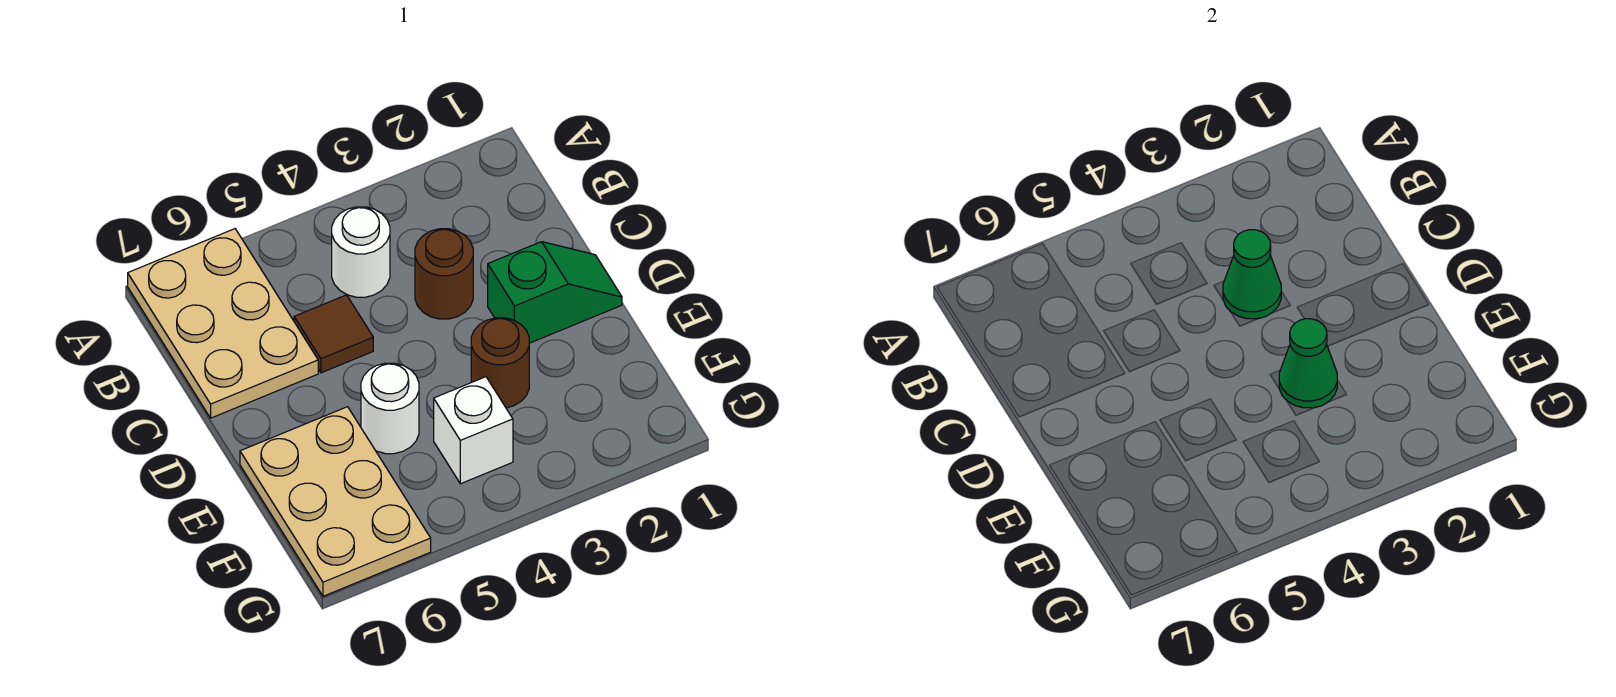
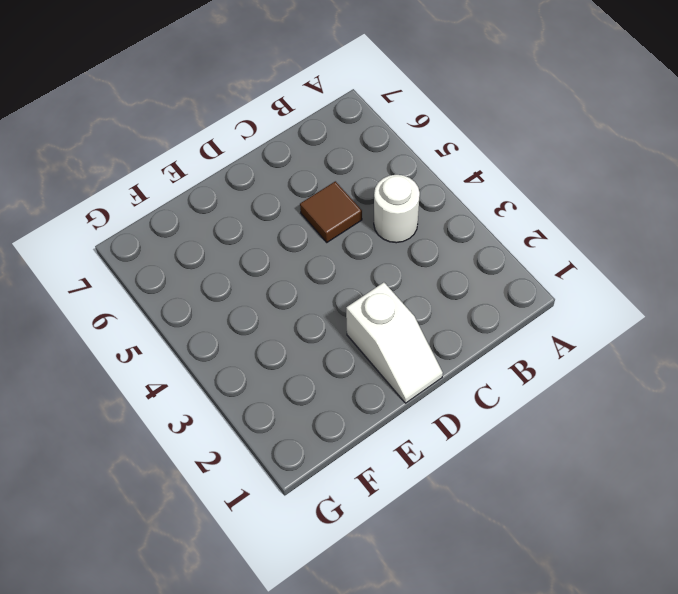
white slope D1:D2 level 1 top 2 -> green slope D1:D2 level 1 top 2
none -> tan plate A6:C7 level 1
none -> brown round brick C3 level 1

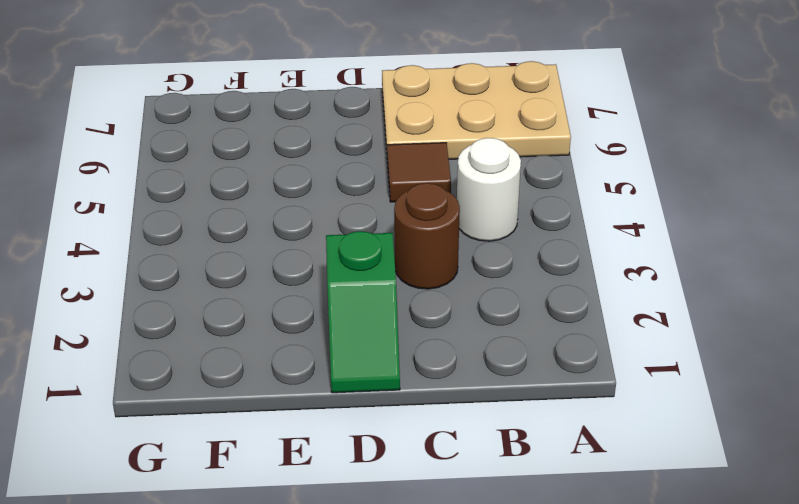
none -> brown round brick E3 level 1
none -> white round brick E5 level 1

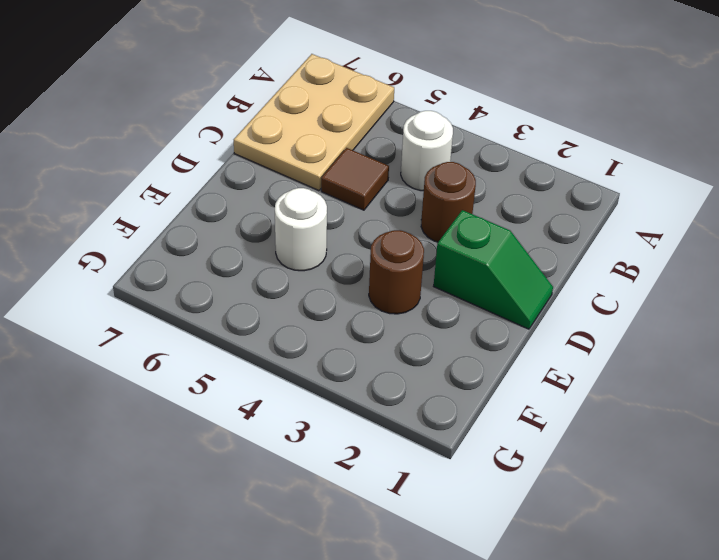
none -> tan plate E6:G7 level 1
none -> white brick F4 level 1

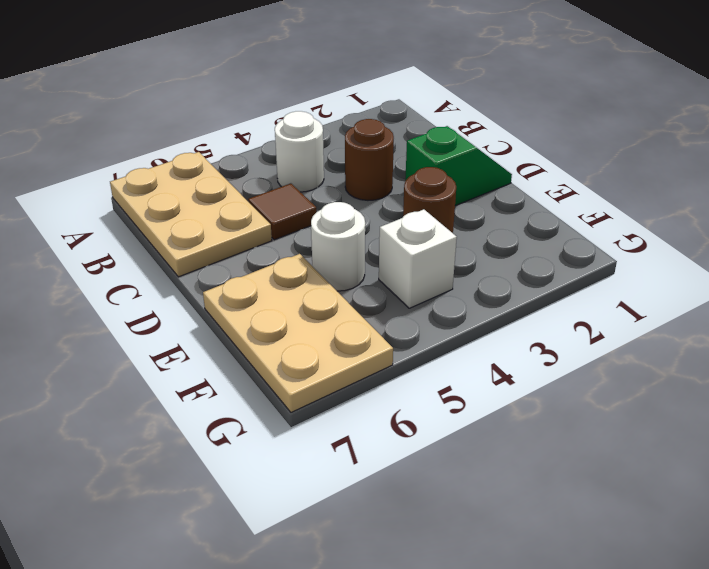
none -> green cone C3 level 2
none -> green cone E3 level 2

